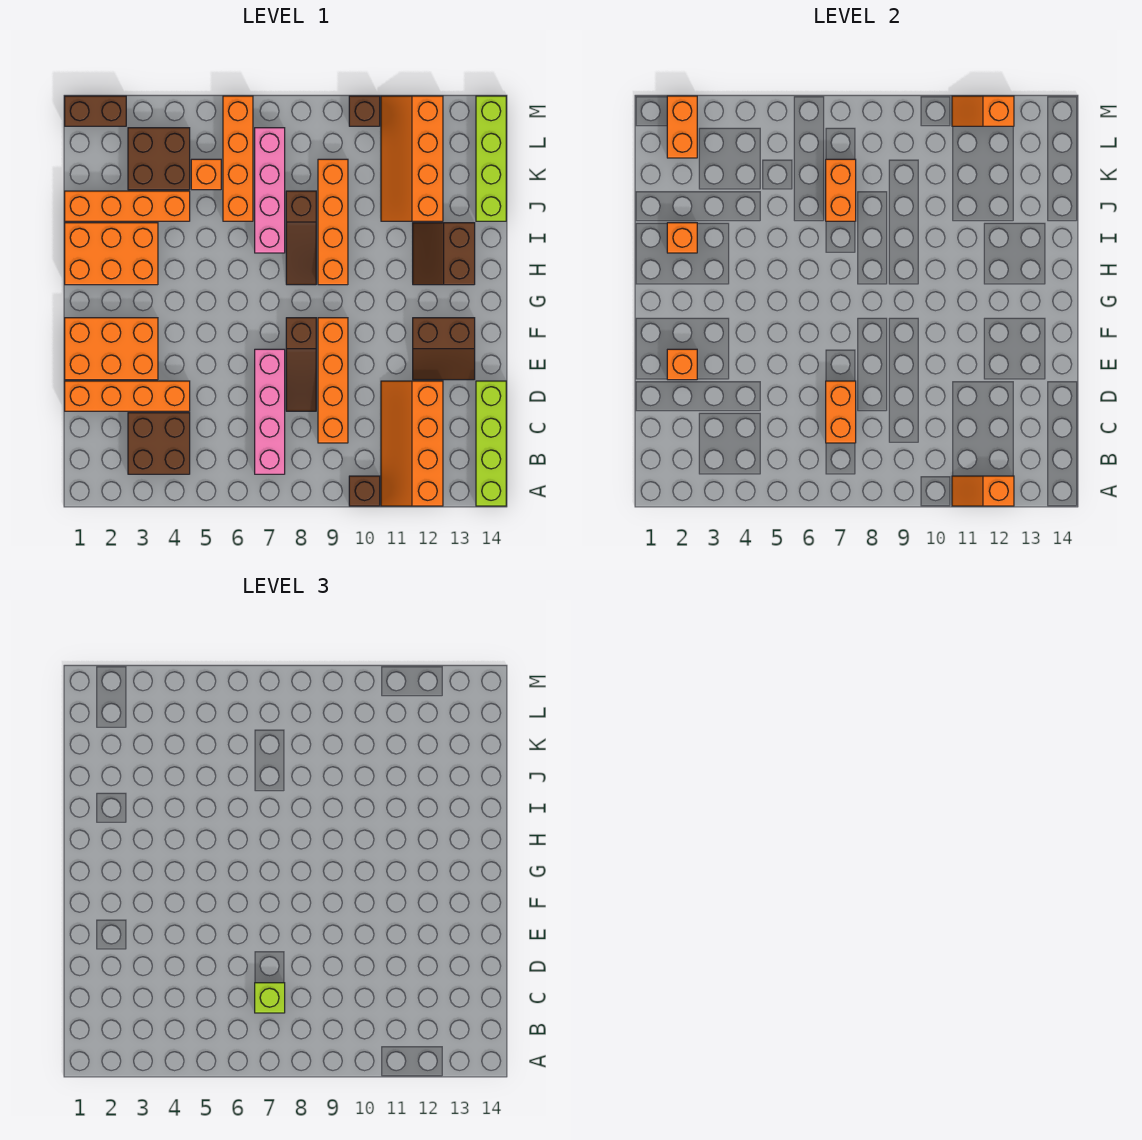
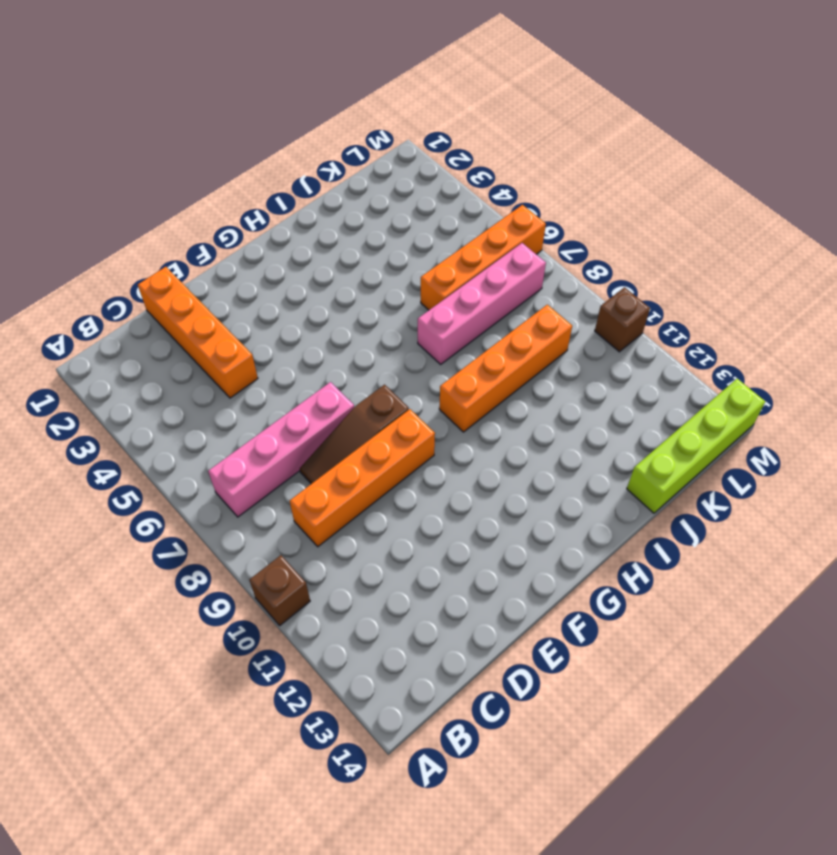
none -> orange slope A11:D12 level 1 top 12
none -> lime brick A14:D14 level 1
none -> brown brick B3:C4 level 1
none -> orange brick E1:F3 level 1

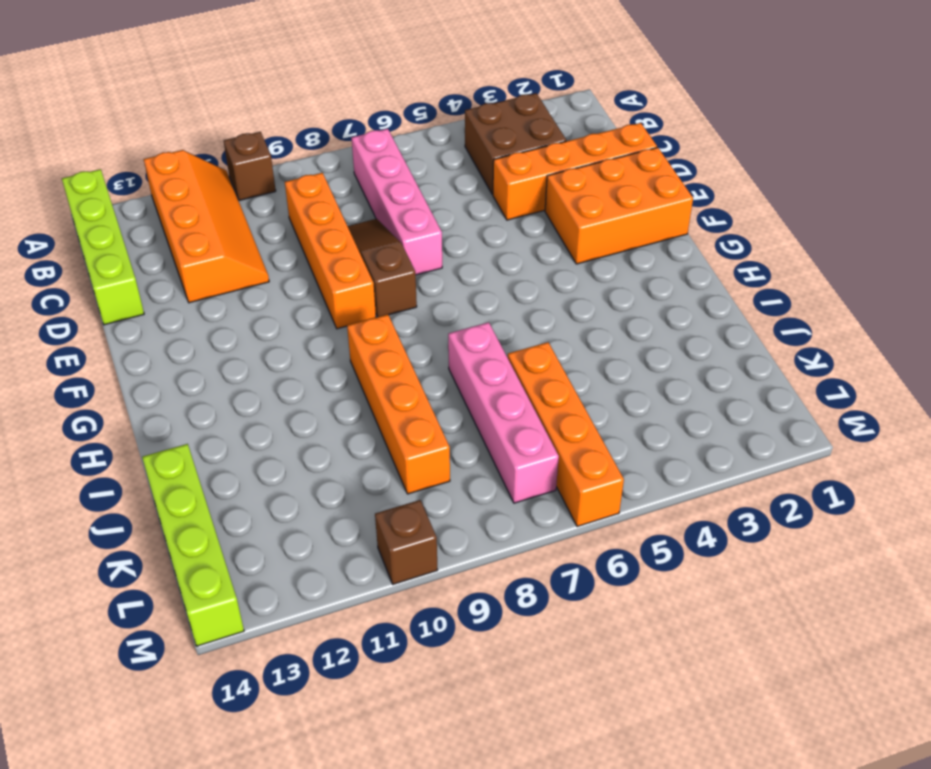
none -> brown slope E12:F13 level 1 top F
none -> orange brick H1:I3 level 1
none -> brown slope H8:J8 level 1 top J
none -> brown slope H12:I13 level 1 top 13

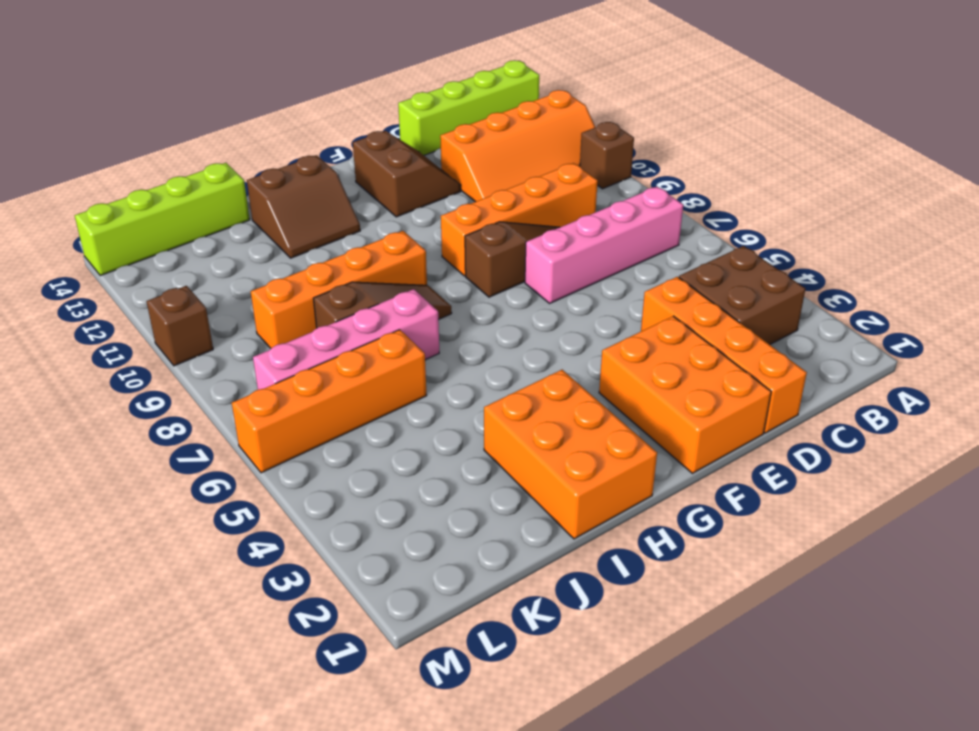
none -> orange brick J1:J4 level 1
none -> orange slope J11:M12 level 1 top 12
none -> brown brick K3:L4 level 1
none -> orange brick K5 level 1

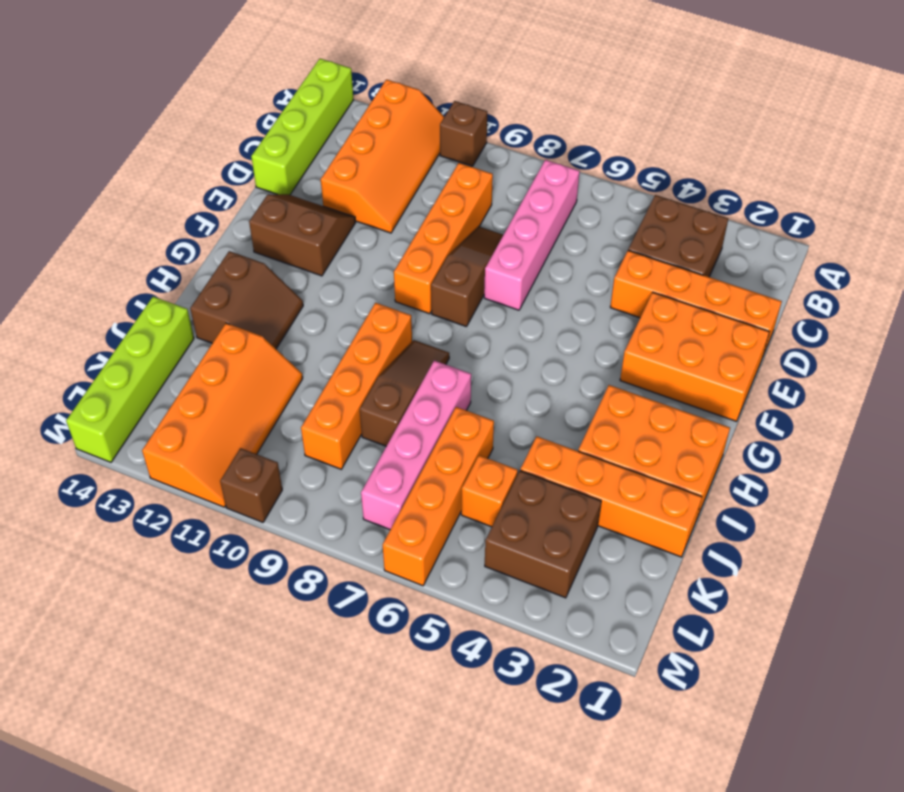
none -> brown brick M1:M2 level 1
none -> orange slope A11:A12 level 2 top 12
none -> orange brick C7:D7 level 2
none -> orange brick E2 level 2

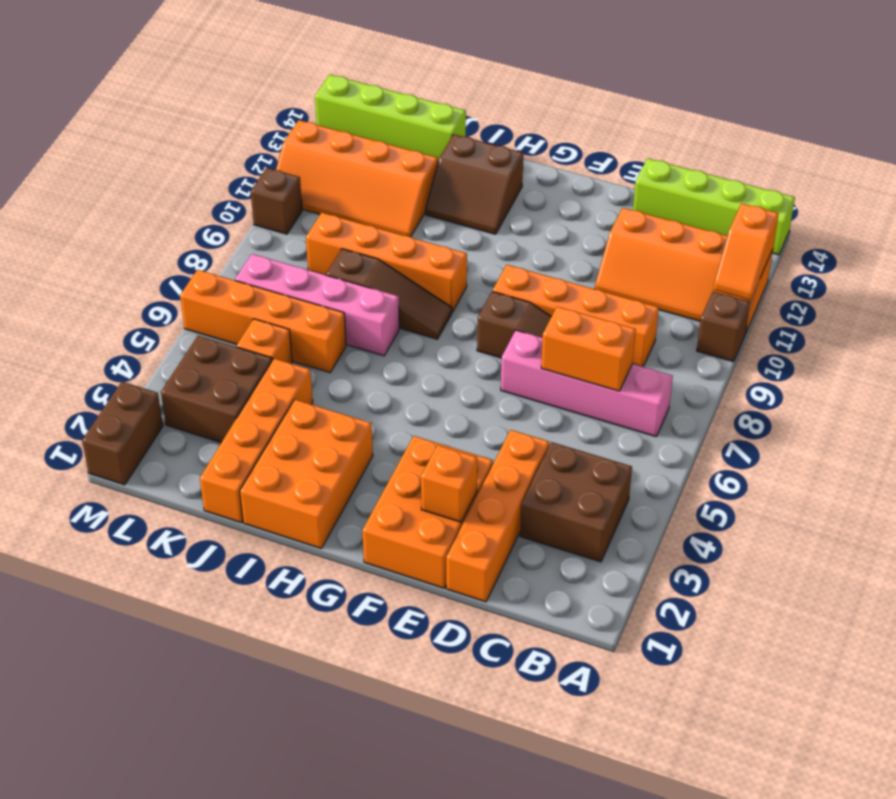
none -> brown slope E12:F13 level 1 top F
none -> orange brick I2 level 2
none -> orange brick J7:K7 level 2
none -> orange brick L2:M2 level 2

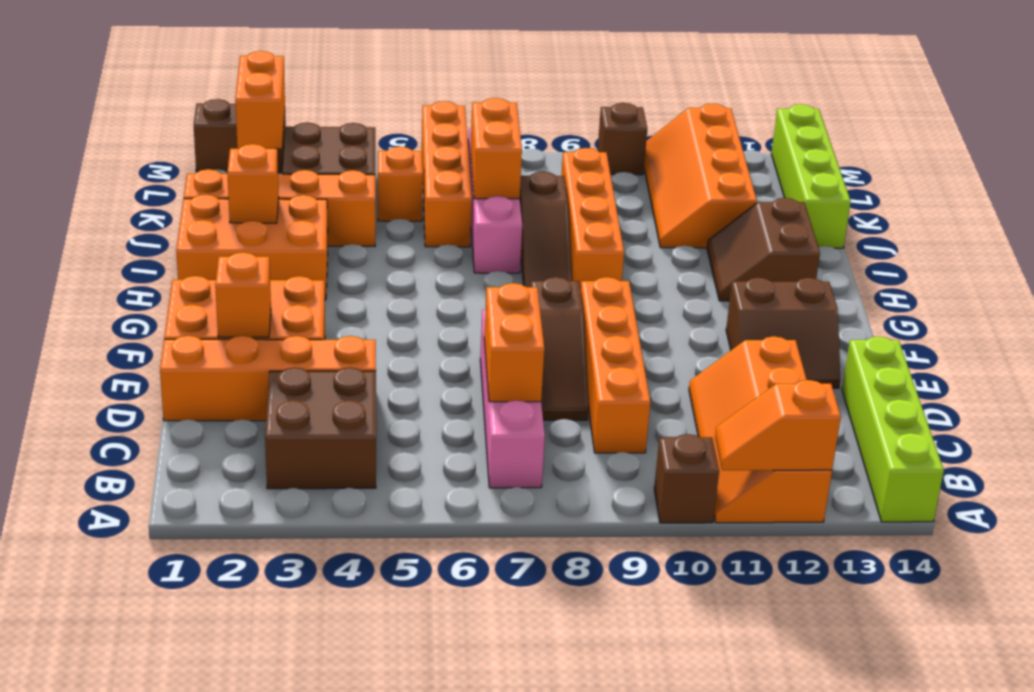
none -> orange slope M11:M12 level 2 top 12
none -> lime brick C7 level 3

